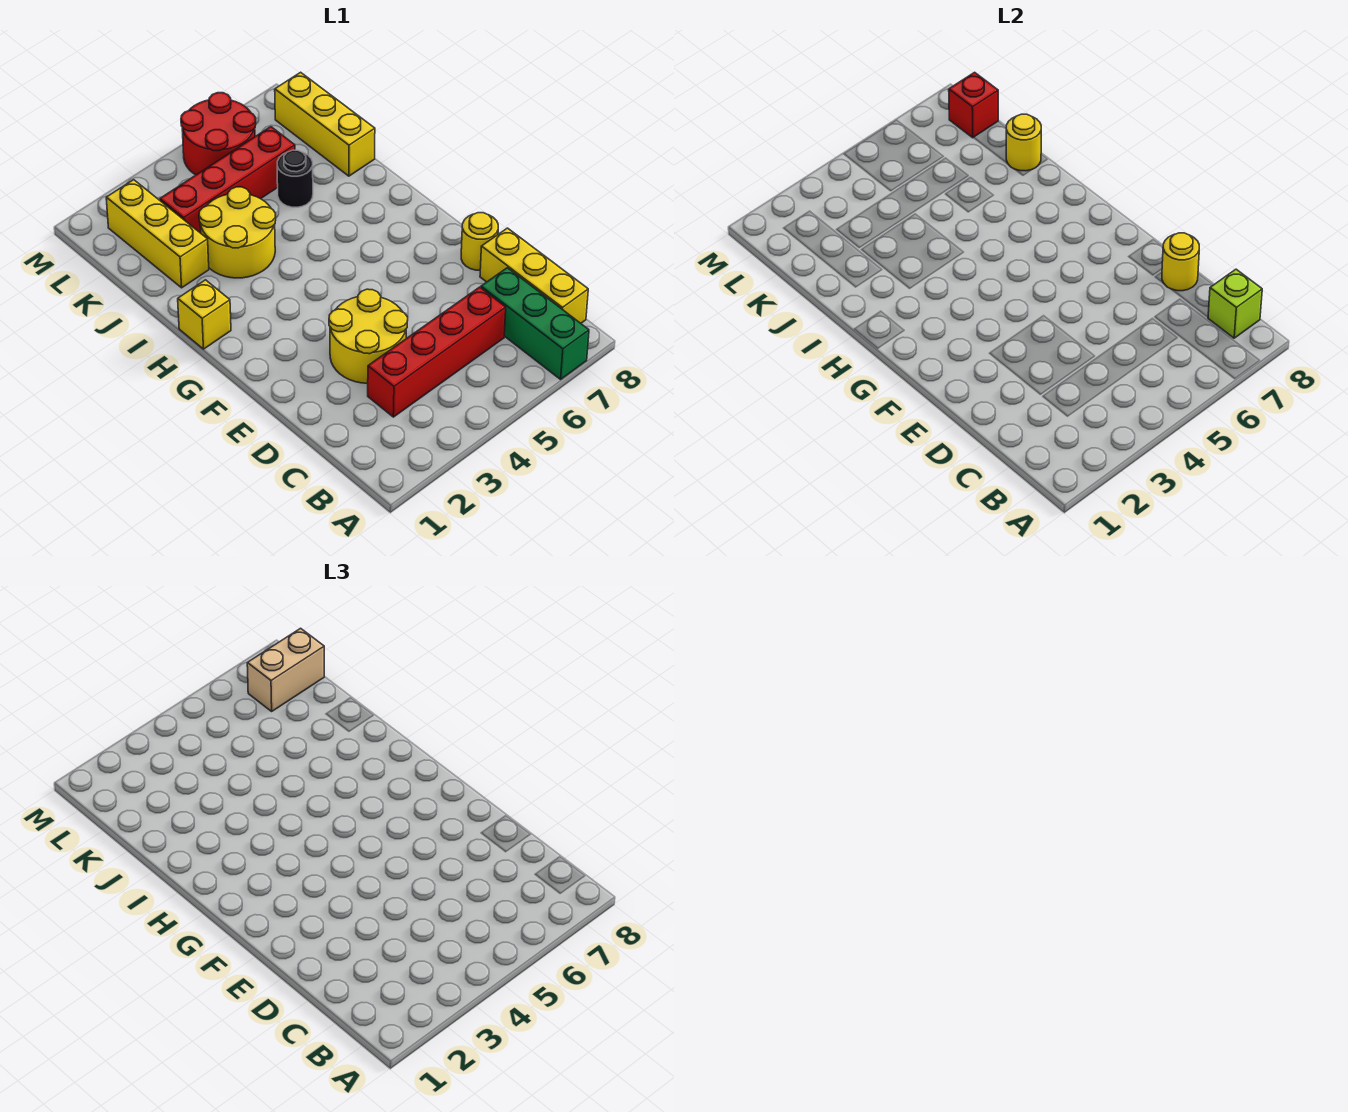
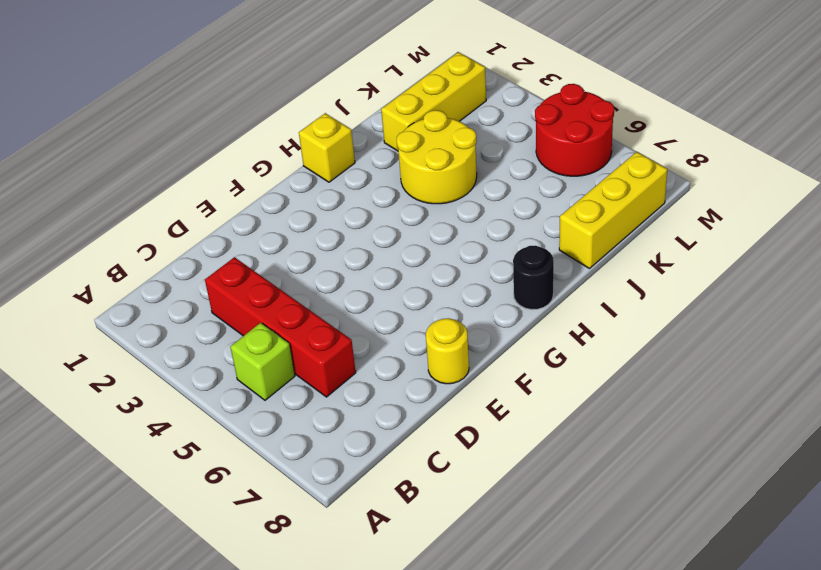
lime brick B5 level 1 -> lime brick B8 level 2
black round brick H8 level 1 -> black round brick J6 level 1
none -> green brick A7:C7 level 1
none -> yellow brick B8:D8 level 1
none -> yellow round brick D3:E4 level 1

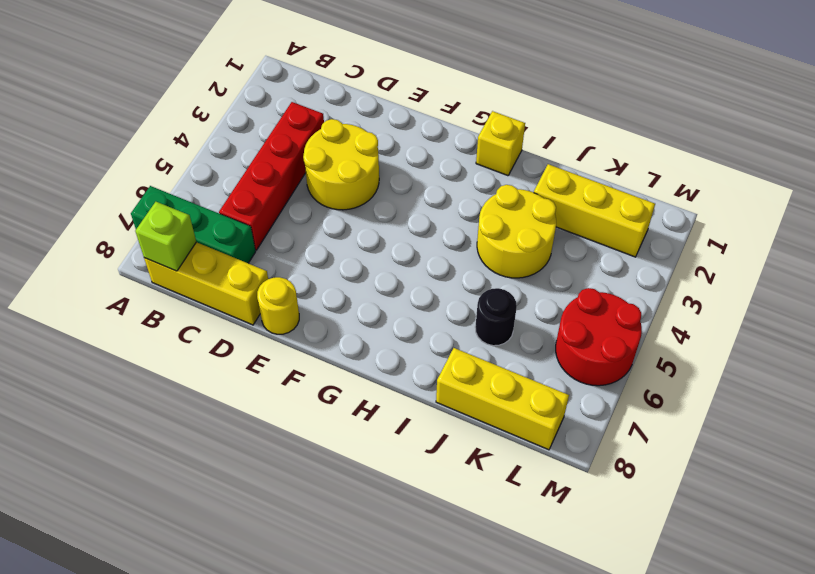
none -> red brick K3:K6 level 1
none -> yellow round brick D8 level 2
none -> yellow round brick J8 level 2

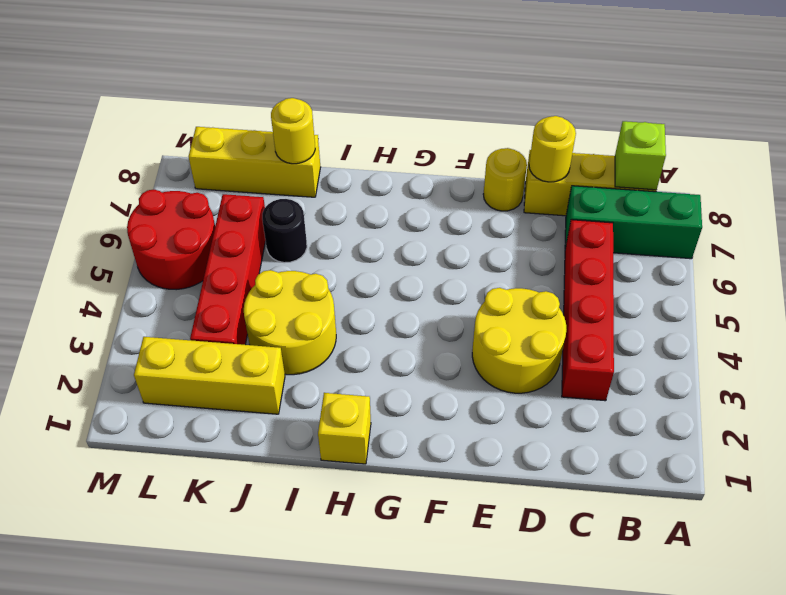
none -> red brick L8 level 2
none -> tan brick L7:L8 level 3

